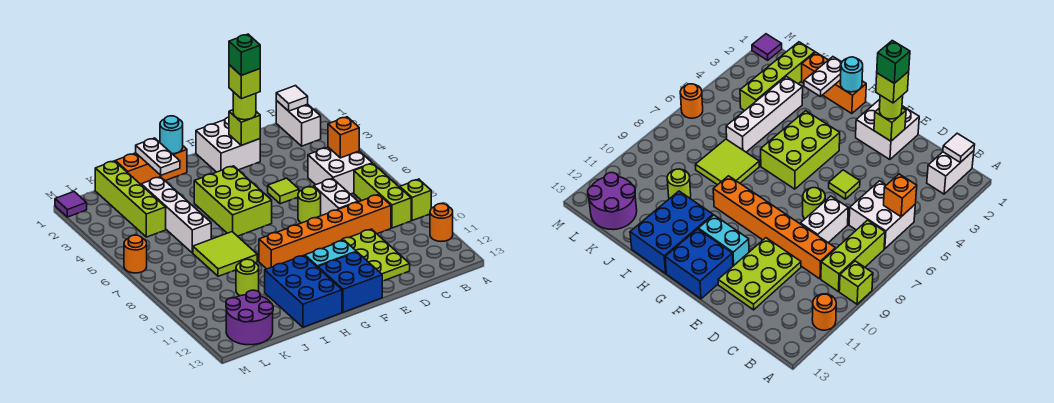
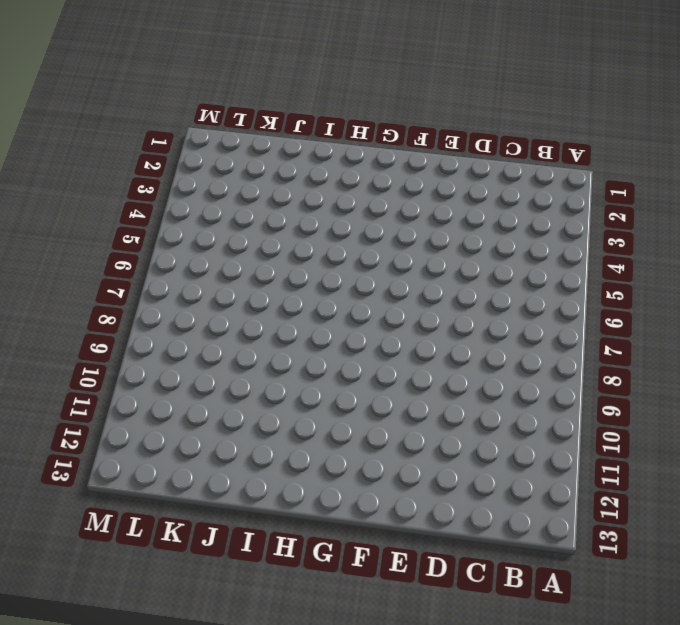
none -> lime brick A9 level 1
none -> orange round brick A11 level 1
none -> white brick B1:B2 level 1
none -> white brick B5:C6 level 1

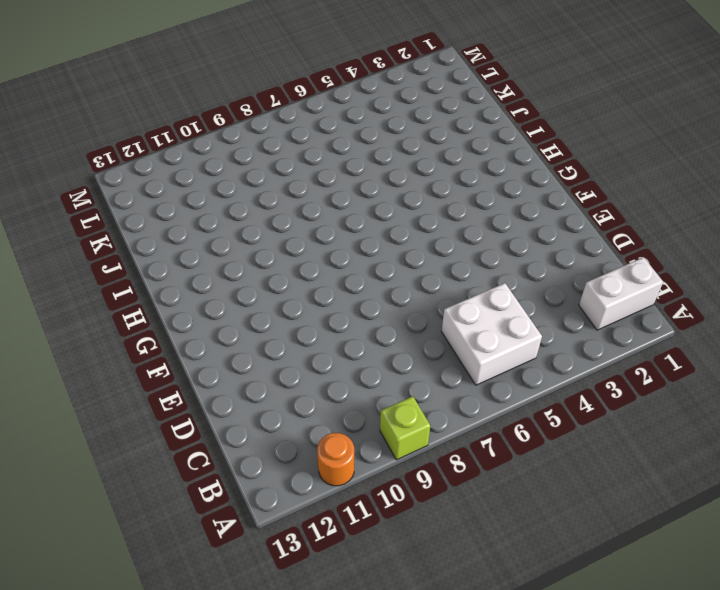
none -> lime brick B7:B9 level 1
none -> orange brick C9:H9 level 1
none -> white brick D7:D8 level 1
none -> lime plate D10:E12 level 1

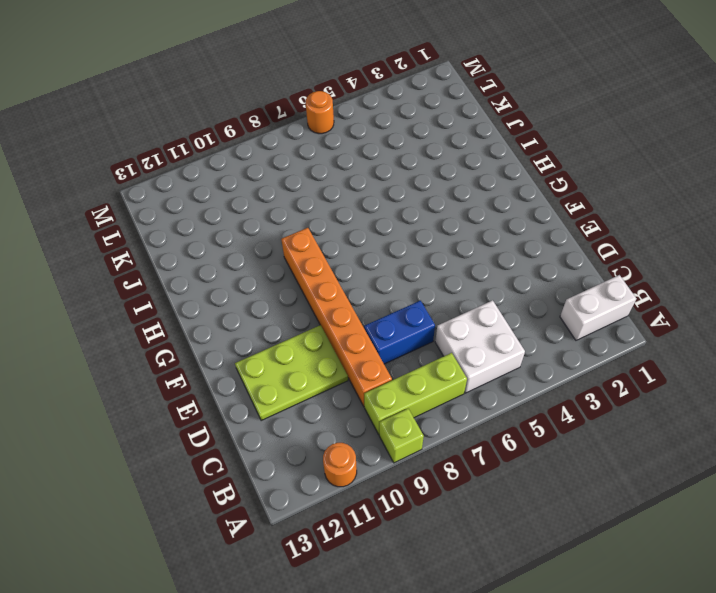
blue brick D7:D8 level 1 -> white brick D7:D8 level 1
none -> white brick E1:F2 level 1
none -> lime tile E5 level 1
none -> lime round brick E7 level 1
none -> cyan brick F11:G11 level 1

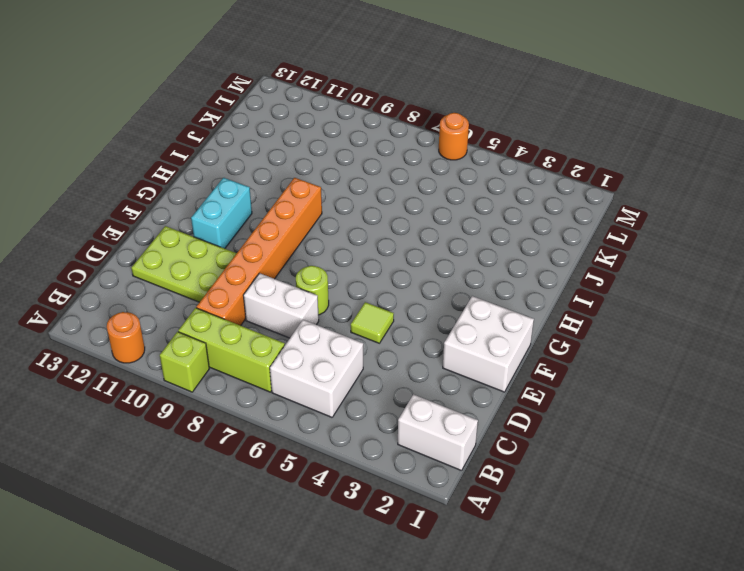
none -> blue brick F12:G13 level 1
none -> lime brick G4:H6 level 1
none -> orange brick H1:J1 level 1
none -> blue brick H11:I13 level 1

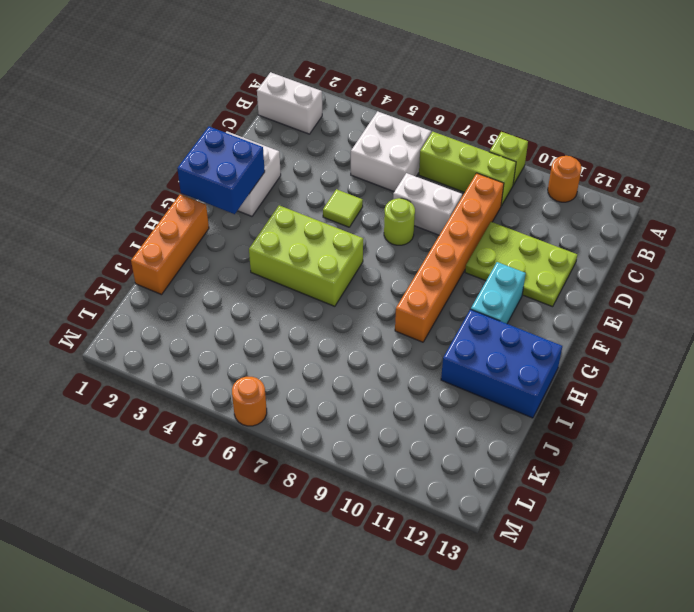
blue brick F1:G2 level 2 -> blue brick F12:G13 level 1
none -> lime tile I7:J8 level 1
none -> white brick J3:J6 level 1
none -> lime round brick J10 level 1
none -> lime brick K1:K4 level 1

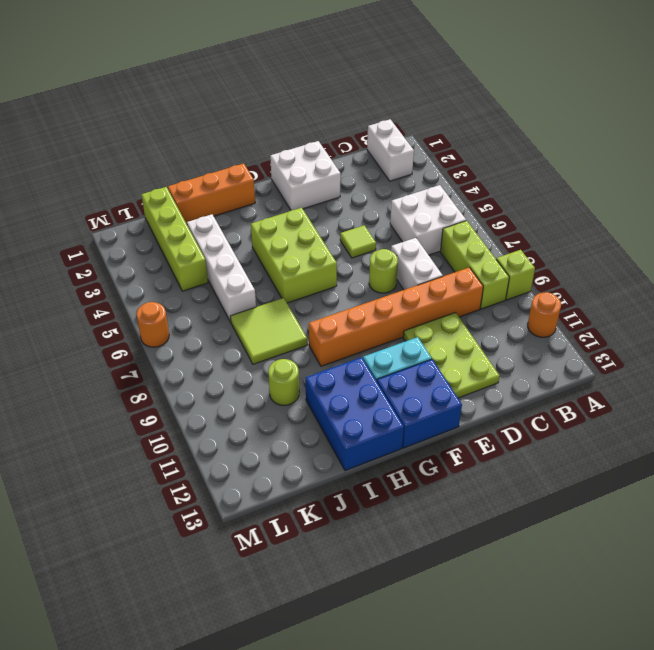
none -> purple round brick K12:L13 level 1
none -> purple tile M1 level 1
none -> white tile B1 level 2
none -> orange brick B5 level 2

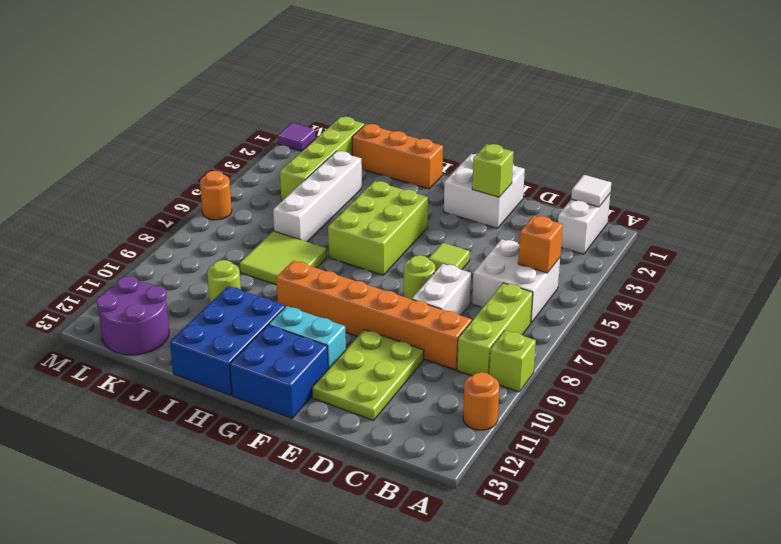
none -> cyan round brick H1 level 2
none -> white plate I1:I2 level 2
none -> lime round brick E2 level 3
none -> lime brick E2 level 4

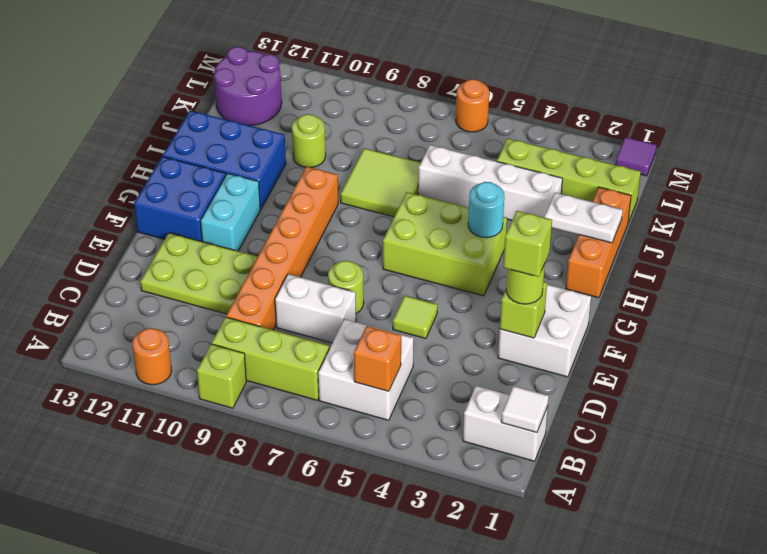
cyan round brick H4 level 2 -> cyan round brick H1 level 2
none -> green brick E2 level 5

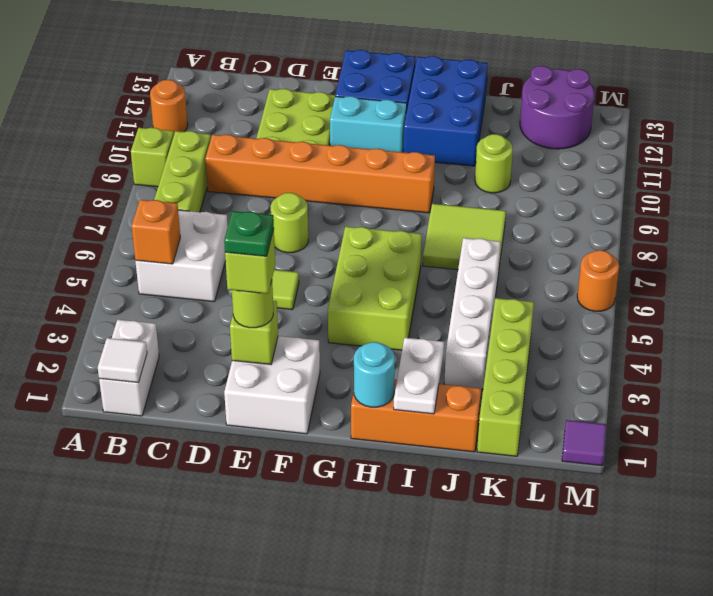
green plate E2 level 5 -> green brick E2 level 5
none -> white brick D7:D8 level 1

